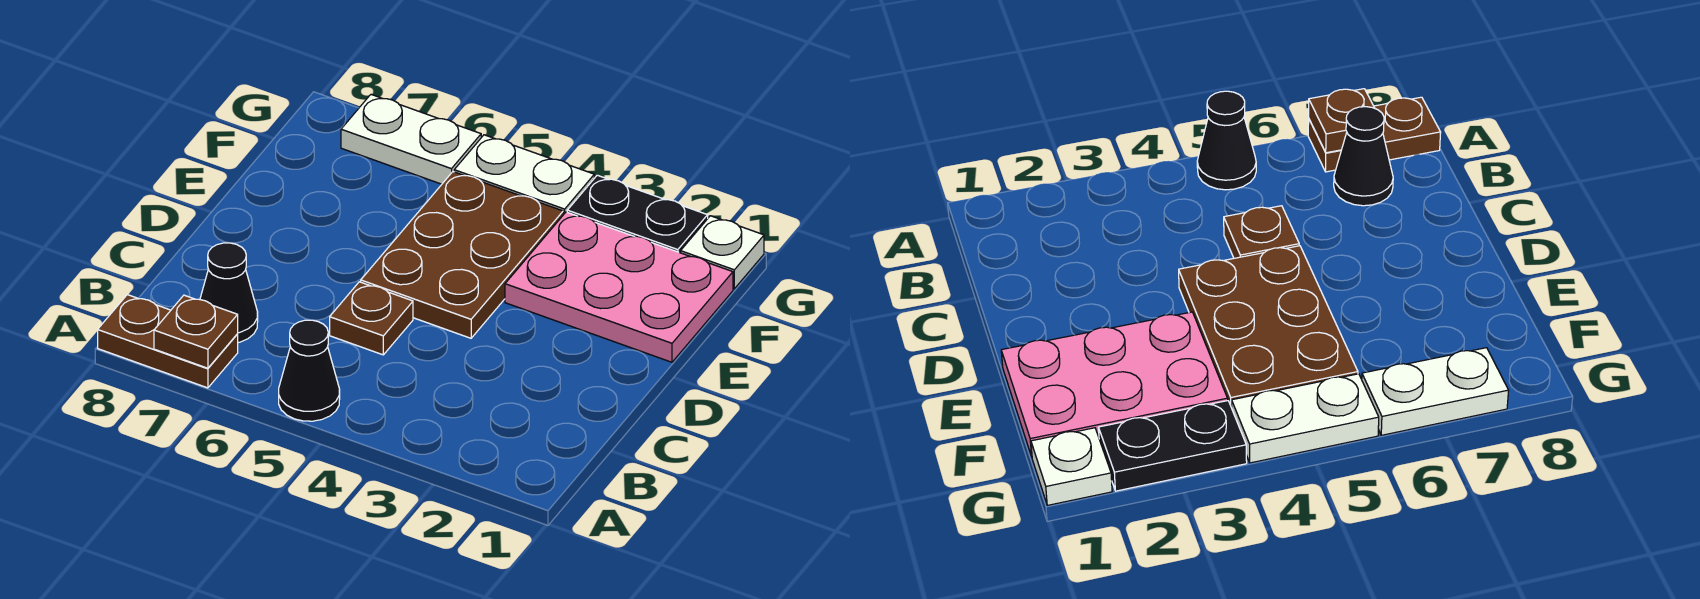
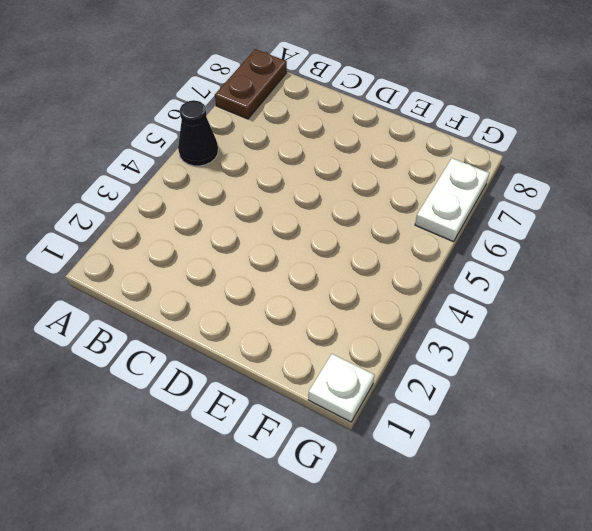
none -> black cone B7 level 1
none -> brown plate C5 level 1

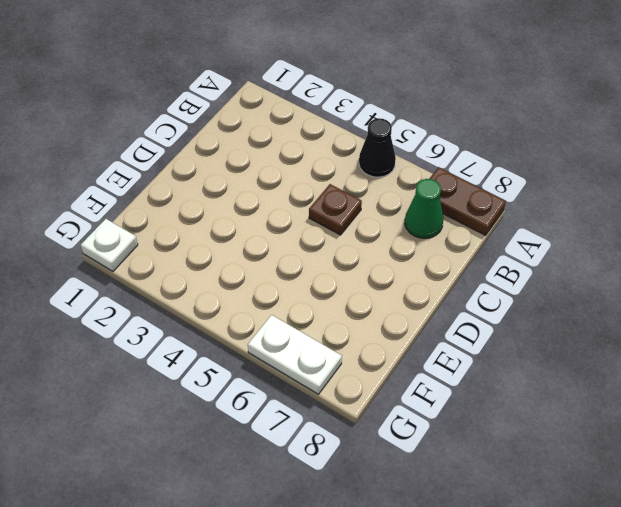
green cone B7 level 1 -> black cone B7 level 1
none -> brown plate D4:F5 level 1
none -> pink plate E1:F3 level 1

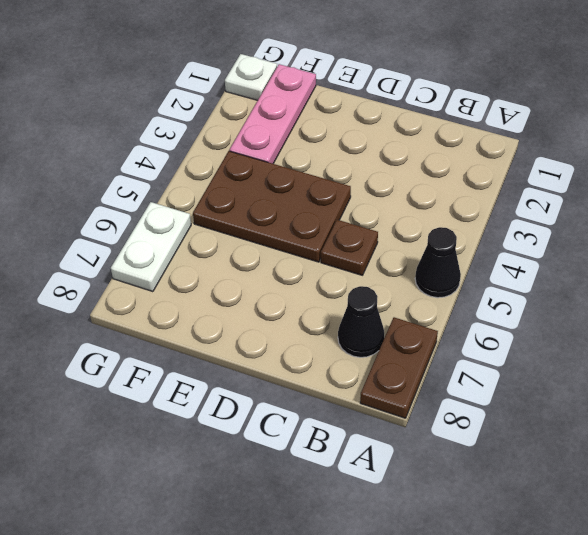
pink plate F1:F3 level 1 -> pink plate E1:F3 level 1
none -> black plate G2:G3 level 1
none -> white plate G4:G5 level 1

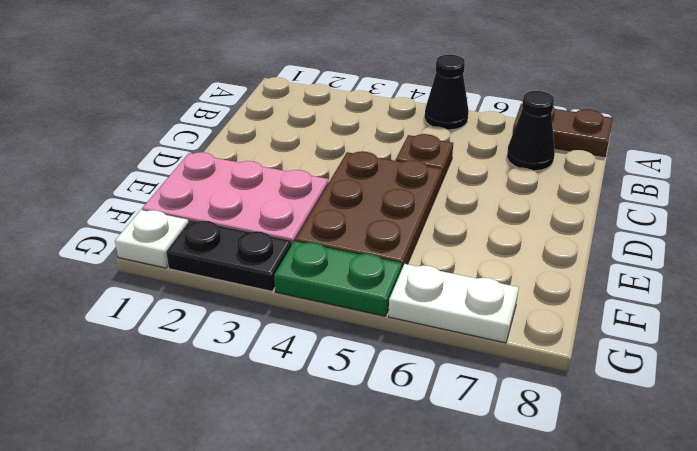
green plate G4:G5 level 1 -> white plate G4:G5 level 1
none -> brown plate A7 level 2

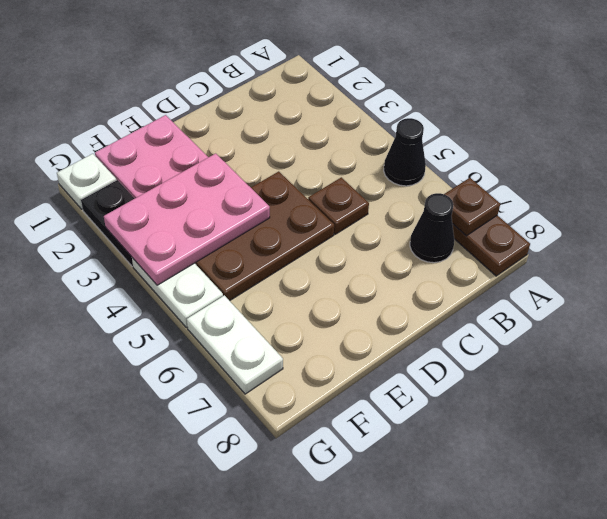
pink plate E3:G4 level 2 -> none

